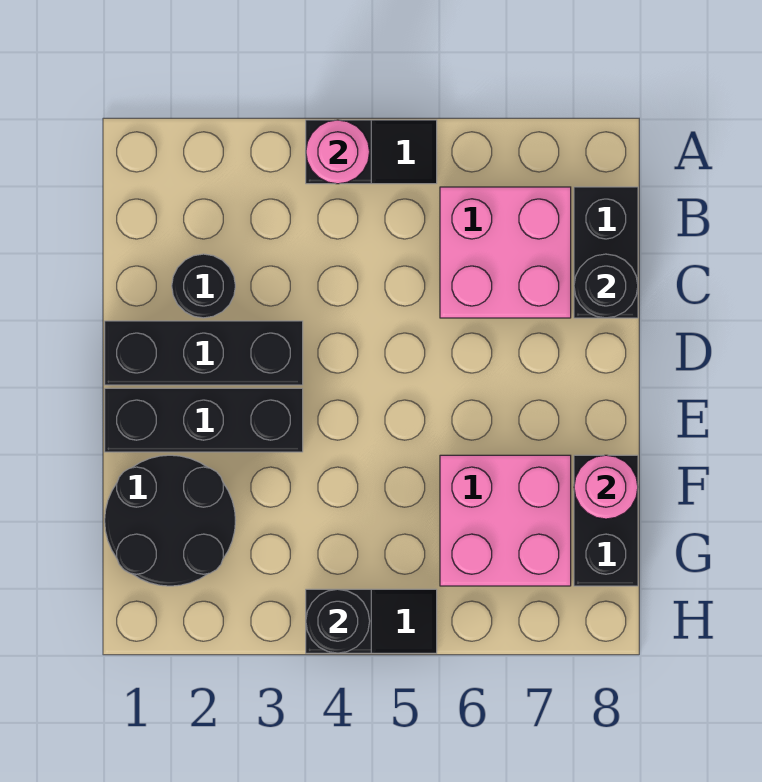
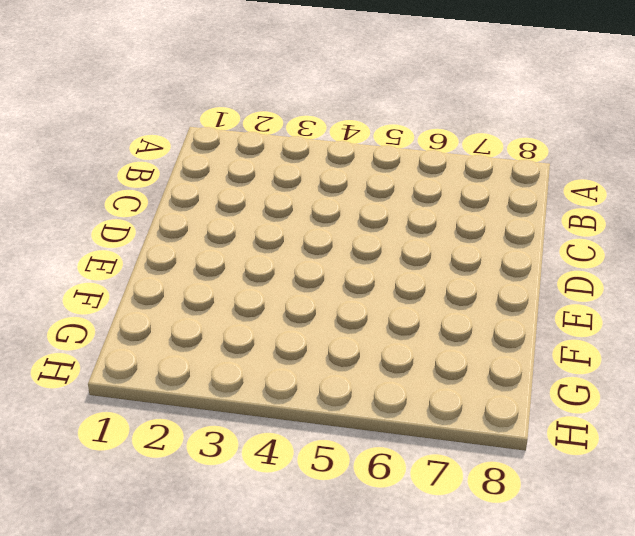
none -> black slope A4:A5 level 1 top 4
none -> pink brick B6:C7 level 1
none -> black brick B8:C8 level 1

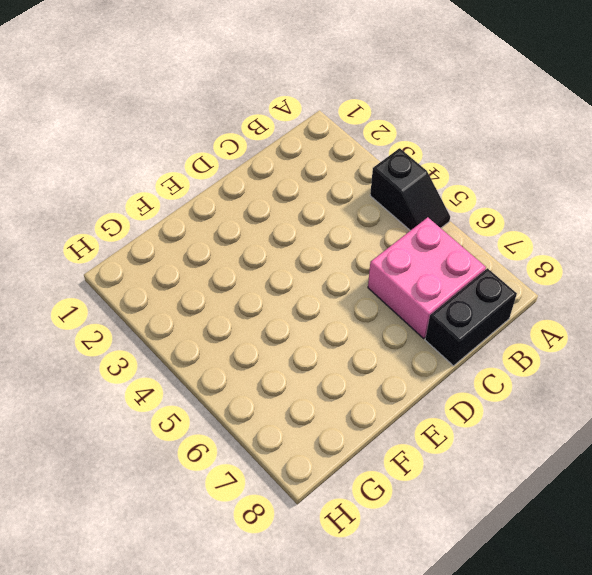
none -> black round brick C2 level 1
none -> black brick D1:D3 level 1
none -> black brick E1:E3 level 1

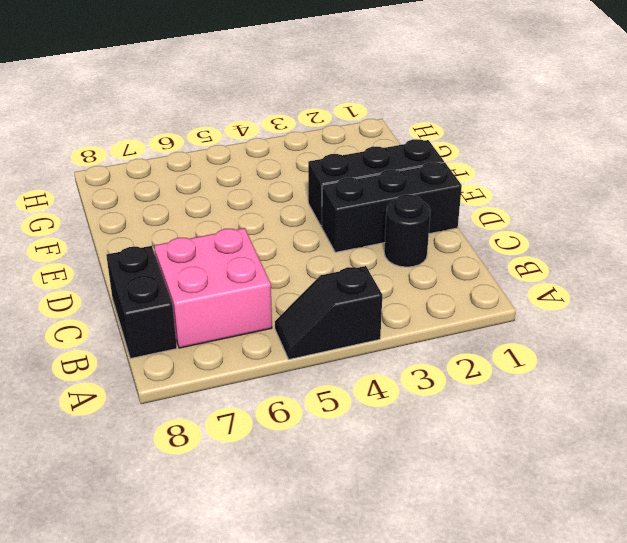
none -> black round brick F1:G2 level 1
none -> pink brick F6:G7 level 1
none -> black brick F8:G8 level 1

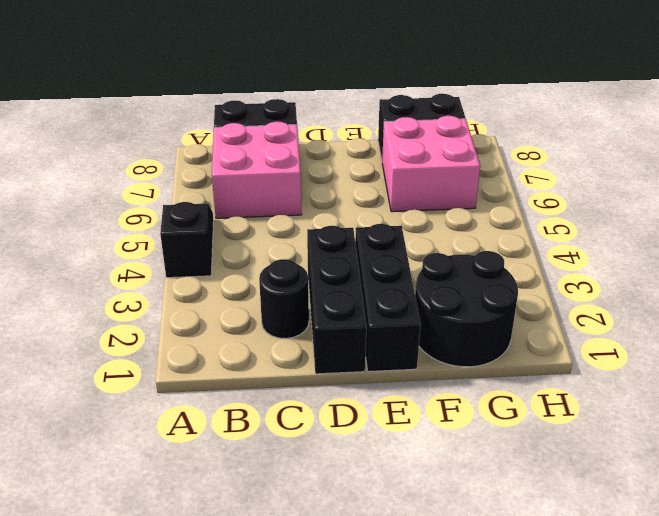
none -> black slope H4:H5 level 1 top 4
none -> pink round brick A4 level 2
none -> black round brick C8 level 2

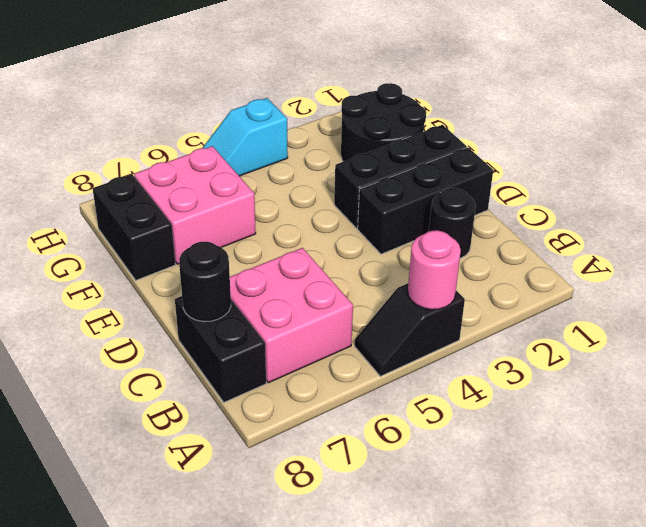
cyan slope H4:H5 level 1 top 4 -> black slope H4:H5 level 1 top 4
none -> pink round brick F8 level 2
none -> black round brick H4 level 2

